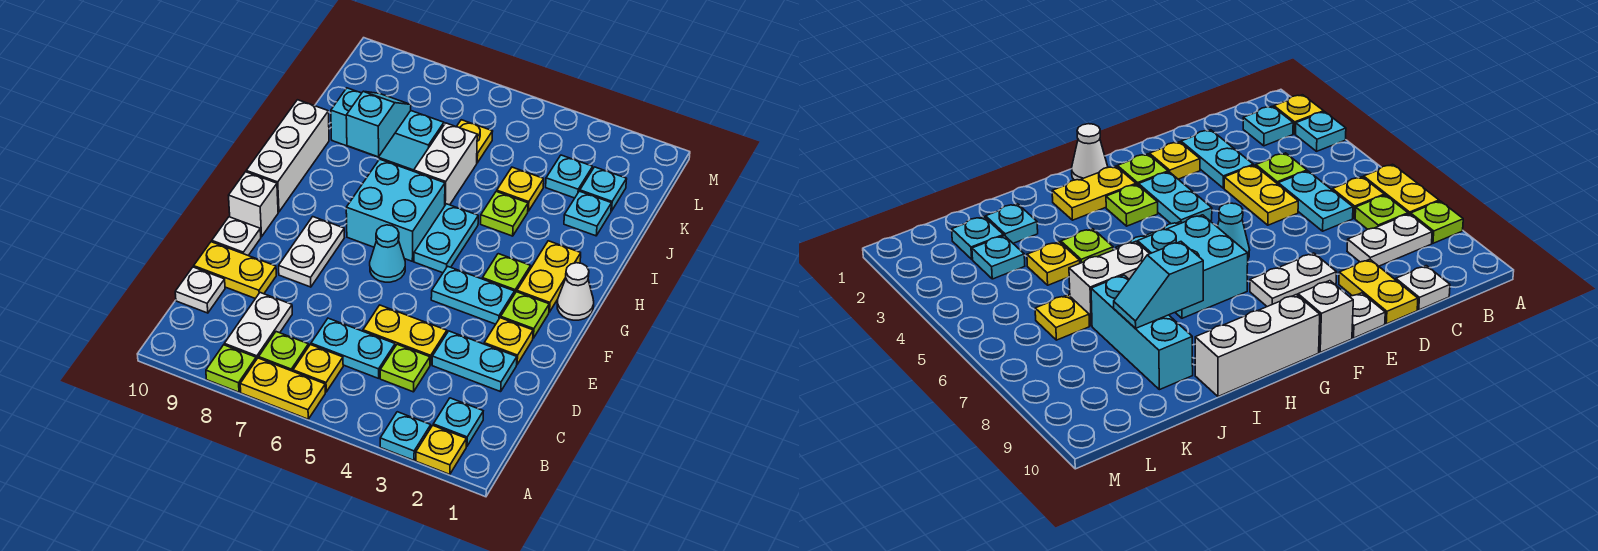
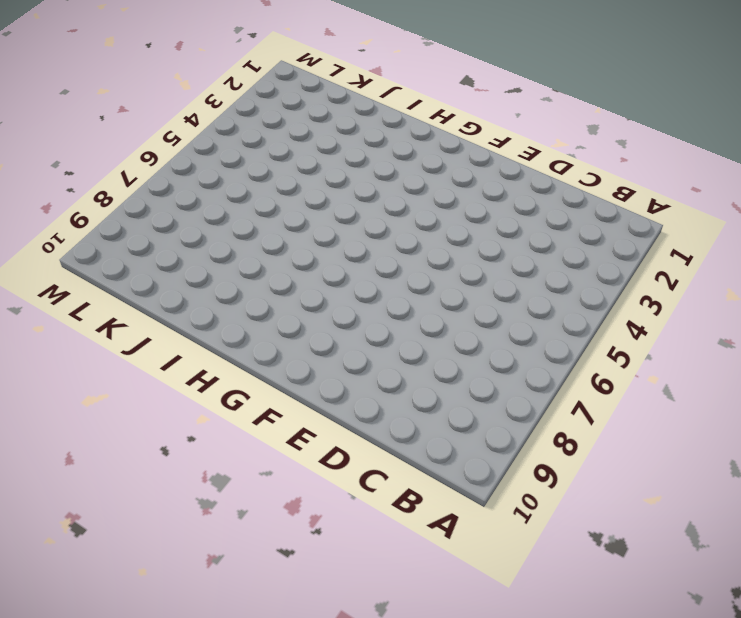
none -> yellow plate A2 level 1
none -> cyan plate A3 level 1
none -> yellow plate A6:A7 level 1
none -> lime plate A8 level 1

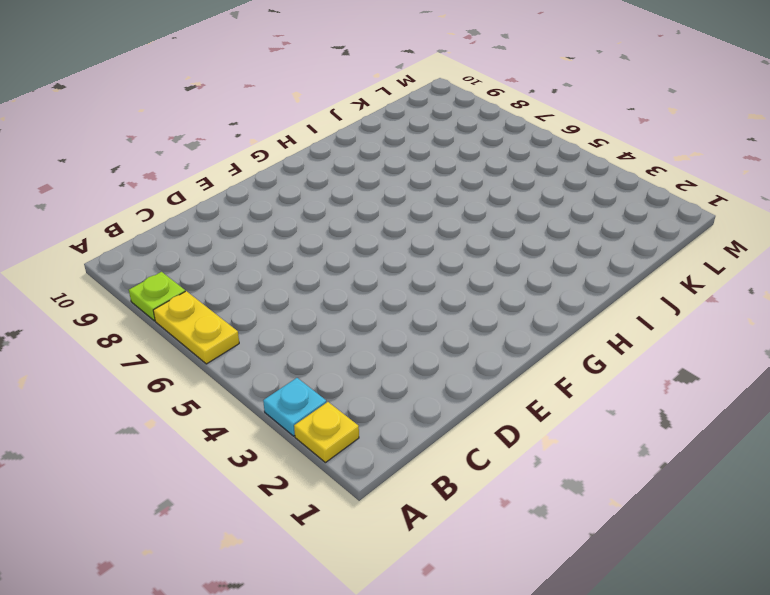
none -> cyan plate B2 level 1
none -> yellow plate B6 level 1
none -> lime plate B7 level 1
none -> white plate B8:C8 level 1

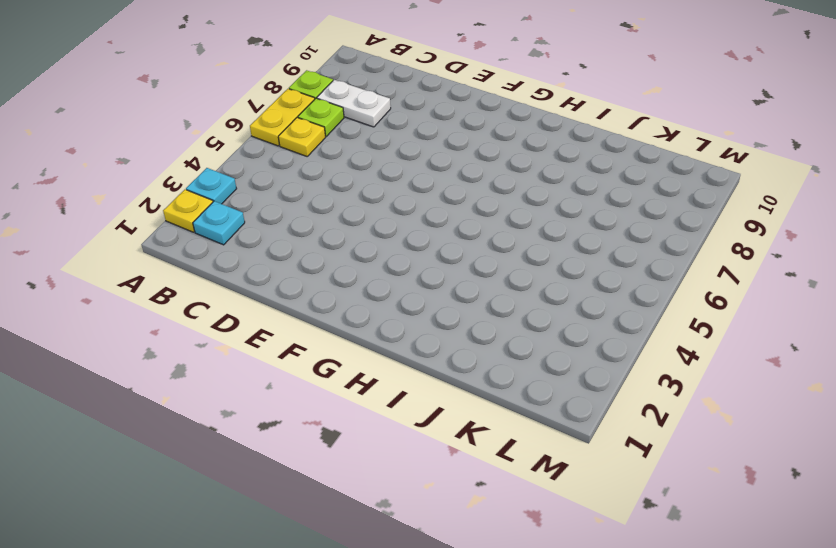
none -> lime plate C4 level 1
none -> cyan plate C5:C6 level 1
none -> white plate C10 level 1
none -> cyan plate D2:D3 level 1

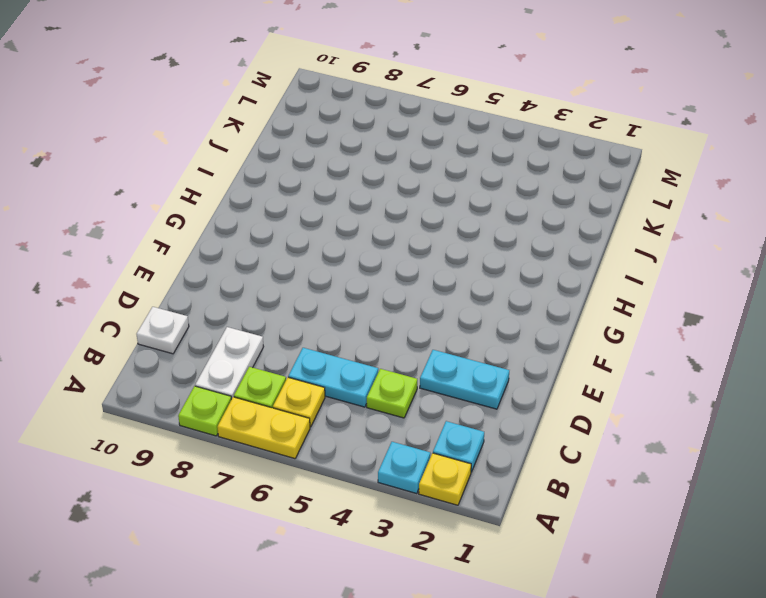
none -> yellow plate D4:D5 level 1
none -> yellow plate D9:D10 level 1
none -> yellow plate E2 level 1
none -> white plate E8:F8 level 1

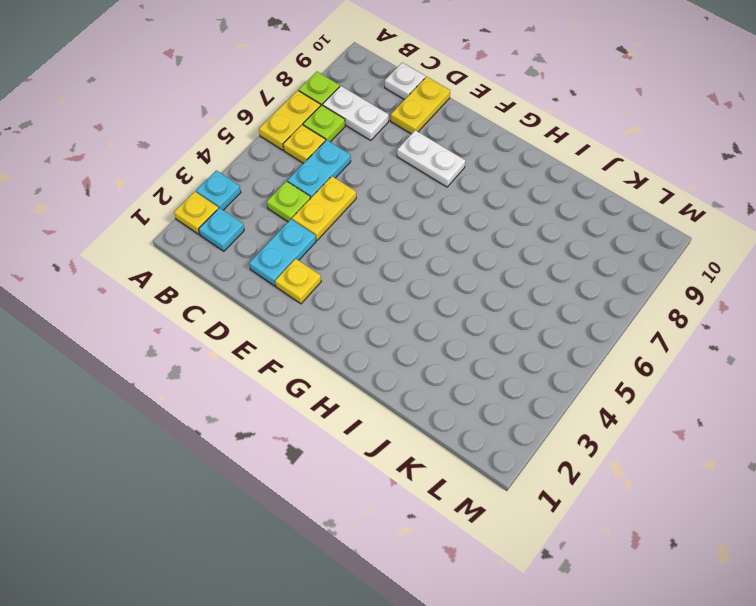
none -> white plate E10 level 1
none -> lime plate F2 level 1
none -> cyan plate F3:F4 level 1
none -> cyan cone F6 level 1

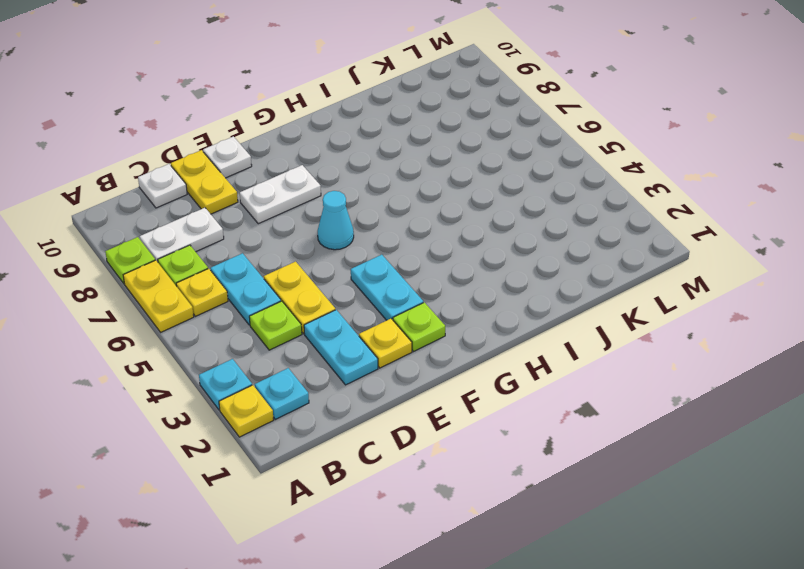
none -> white brick F10 level 1
none -> white cone G1 level 1
none -> yellow plate G2:H2 level 1
none -> lime plate G3 level 1

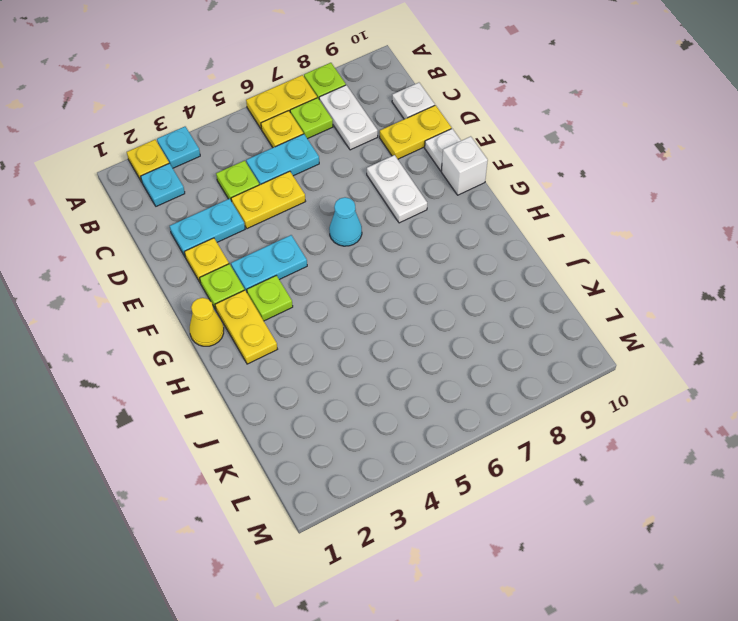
yellow cone G1 level 1 -> white cone G1 level 1
none -> cyan plate G5:H5 level 1
none -> cyan brick G6:H7 level 1
none -> white brick G10:I10 level 1
none -> lime plate I4 level 1

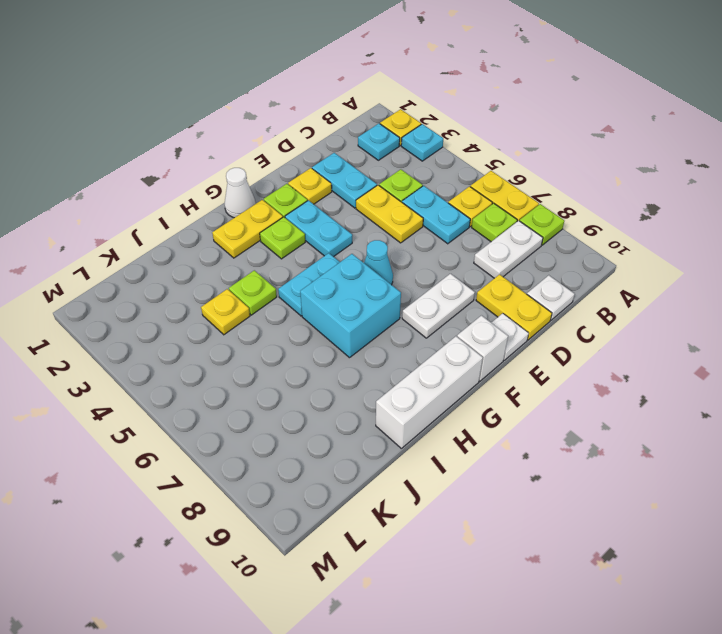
none -> white brick I6:J6 level 1
none -> cyan plate J2 level 1
none -> cyan brick J7:J9 level 1
none -> cyan plate K2 level 1

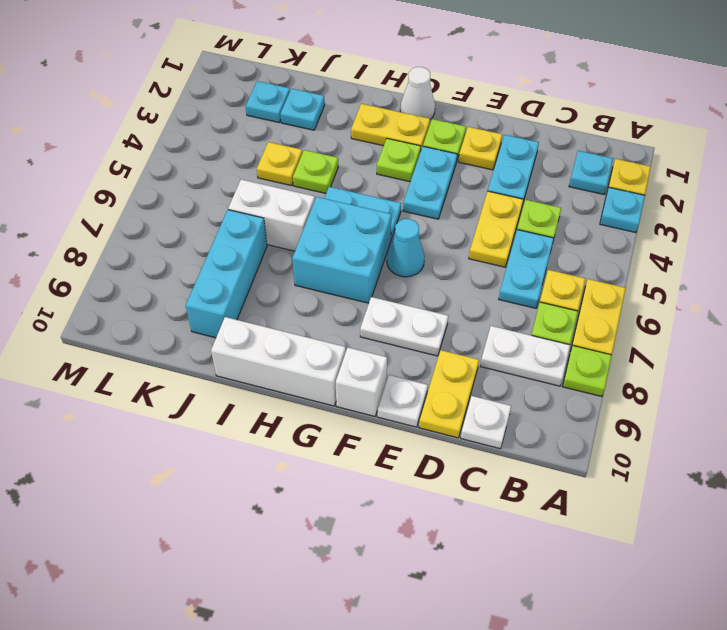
none -> cyan plate K3 level 1
none -> yellow plate K6 level 1
none -> cyan slope I8:J8 level 2 top I

